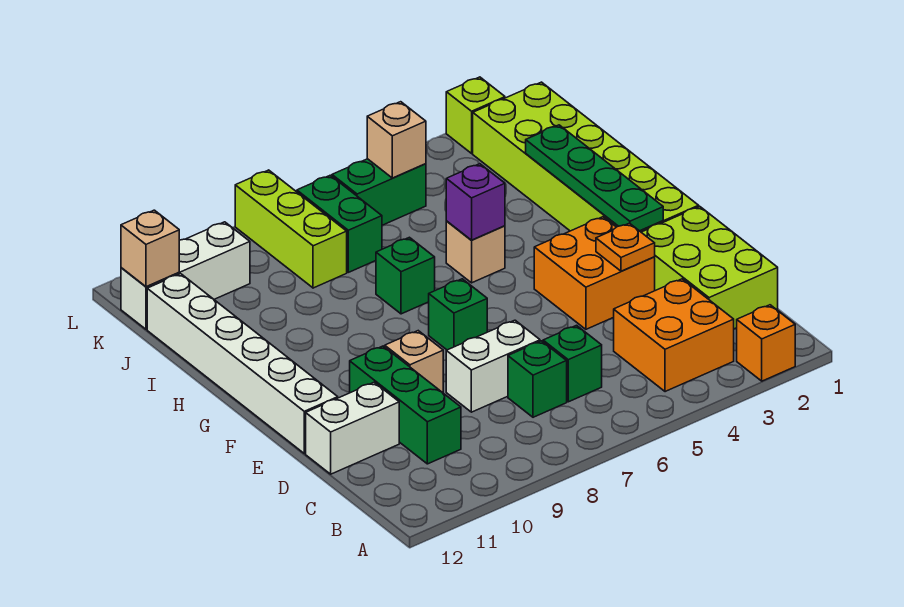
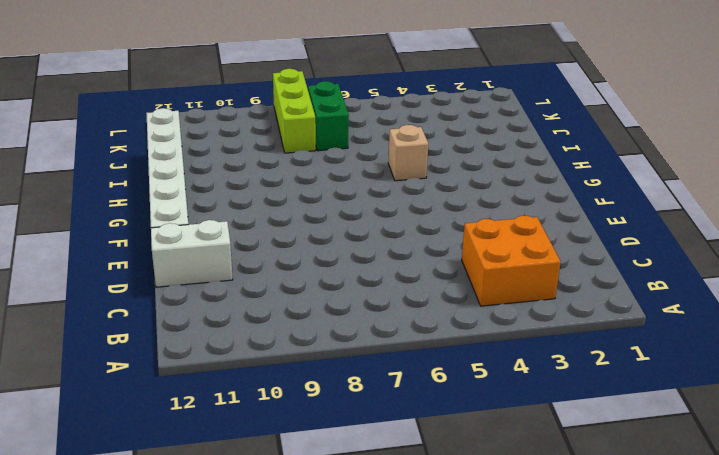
none -> orange brick A2 level 1
none -> lime brick C1:E2 level 1
none -> green brick C6 level 1

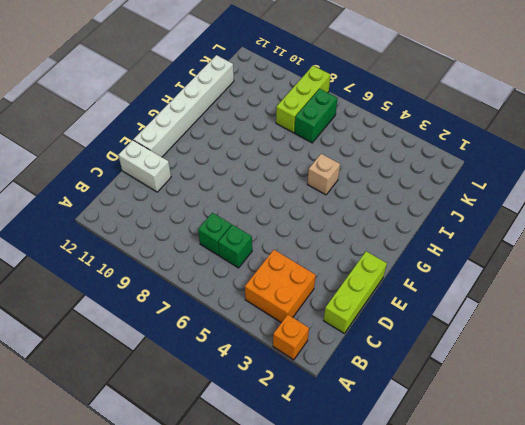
lime brick C1:E1 level 1 -> lime brick C1:E2 level 1
none -> green brick C10:E10 level 1
none -> white brick D7:D8 level 1
none -> orange brick E3:F4 level 1

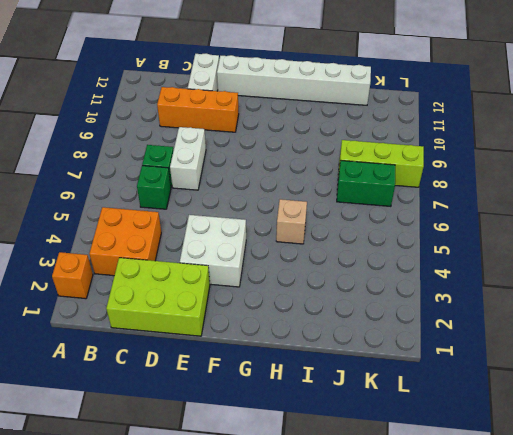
orange brick C10:E10 level 1 -> green brick C10:E10 level 1
white brick E3:F4 level 1 -> orange brick E3:F4 level 1
none -> tan brick E9 level 1
none -> lime brick F1:K2 level 1
none -> green brick F7 level 1

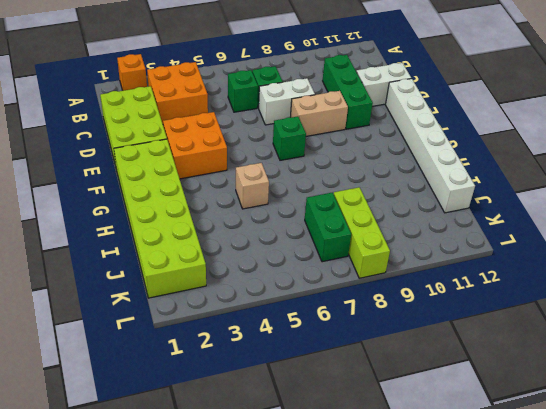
tan brick E8:E9 level 1 -> tan brick E9 level 1
none -> green brick H7 level 1
none -> green brick K5:K6 level 1
none -> white brick K10:K12 level 1

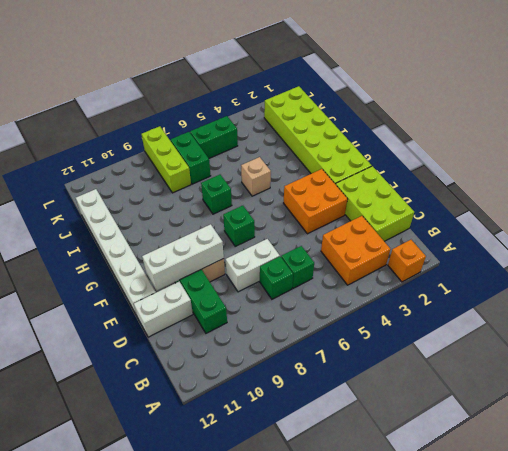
white brick E9:E11 level 2 -> white brick K10:K12 level 1
none -> lime brick L2 level 1
none -> orange plate E3 level 2
none -> green plate F2:I2 level 2

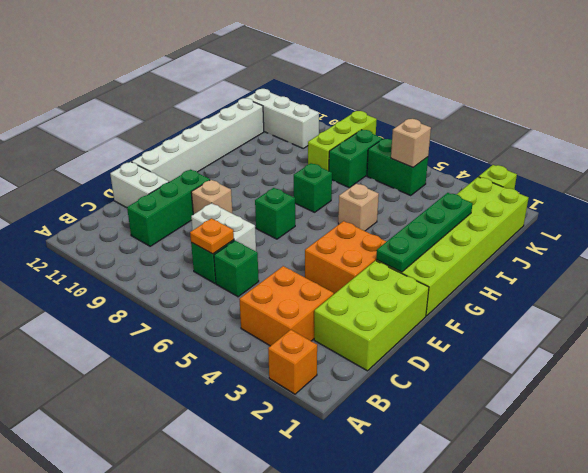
orange plate C7 level 2 -> orange plate E3 level 2
none -> purple brick H5 level 2
none -> tan brick K12 level 2

